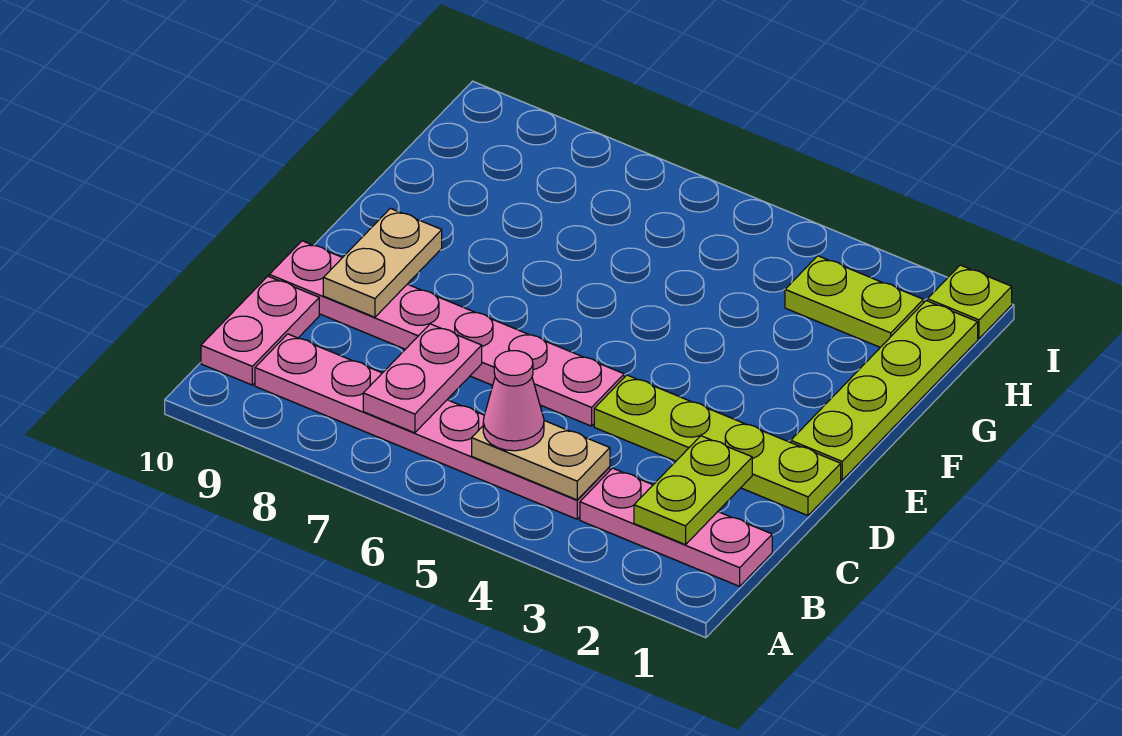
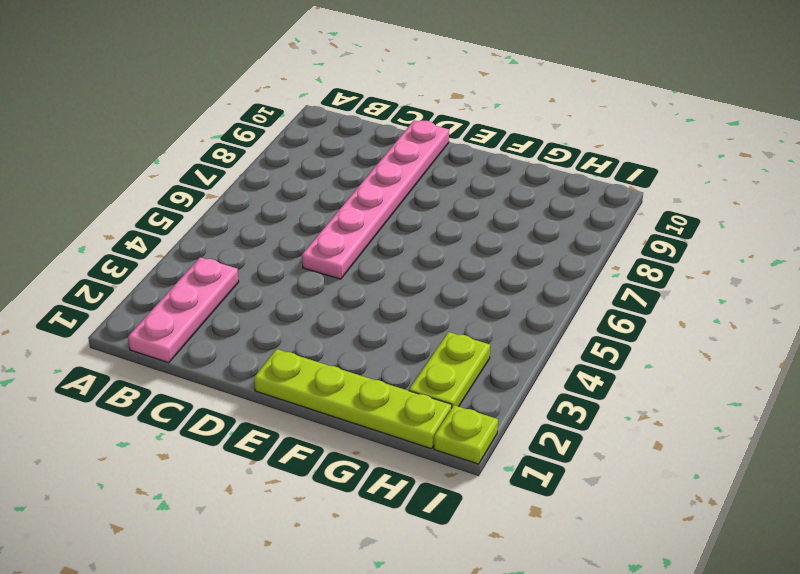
none -> pink plate B4:B9 level 1
none -> pink plate B10:C10 level 1
none -> lime plate D1:D4 level 1

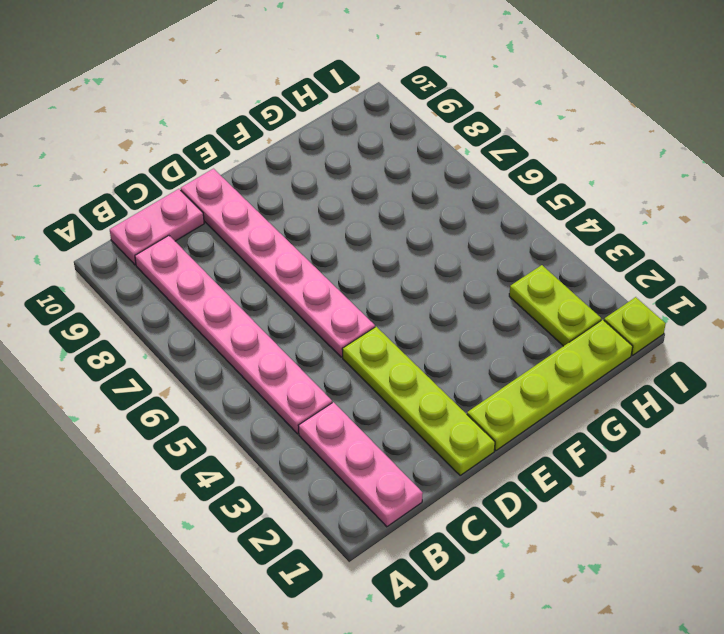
none -> lime plate B2:C2 level 2
none -> tan plate B4:B5 level 2
none -> pink plate B7:C7 level 2

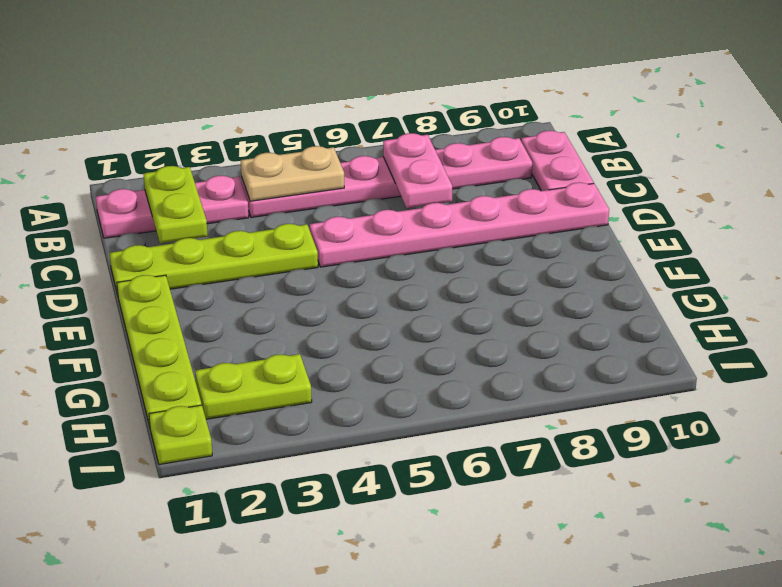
none -> tan plate D9:E9 level 2
none -> pink cone B5 level 3

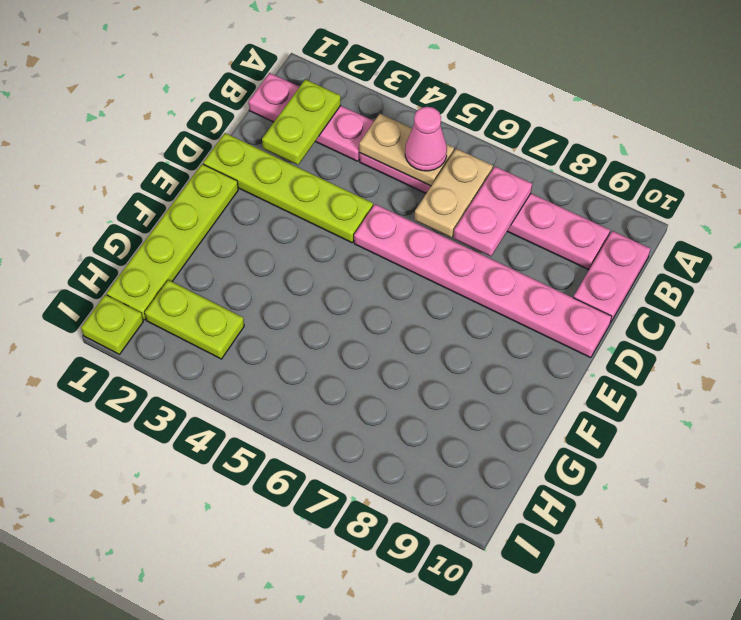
tan plate B6:C6 level 2 -> tan plate D9:E9 level 2

